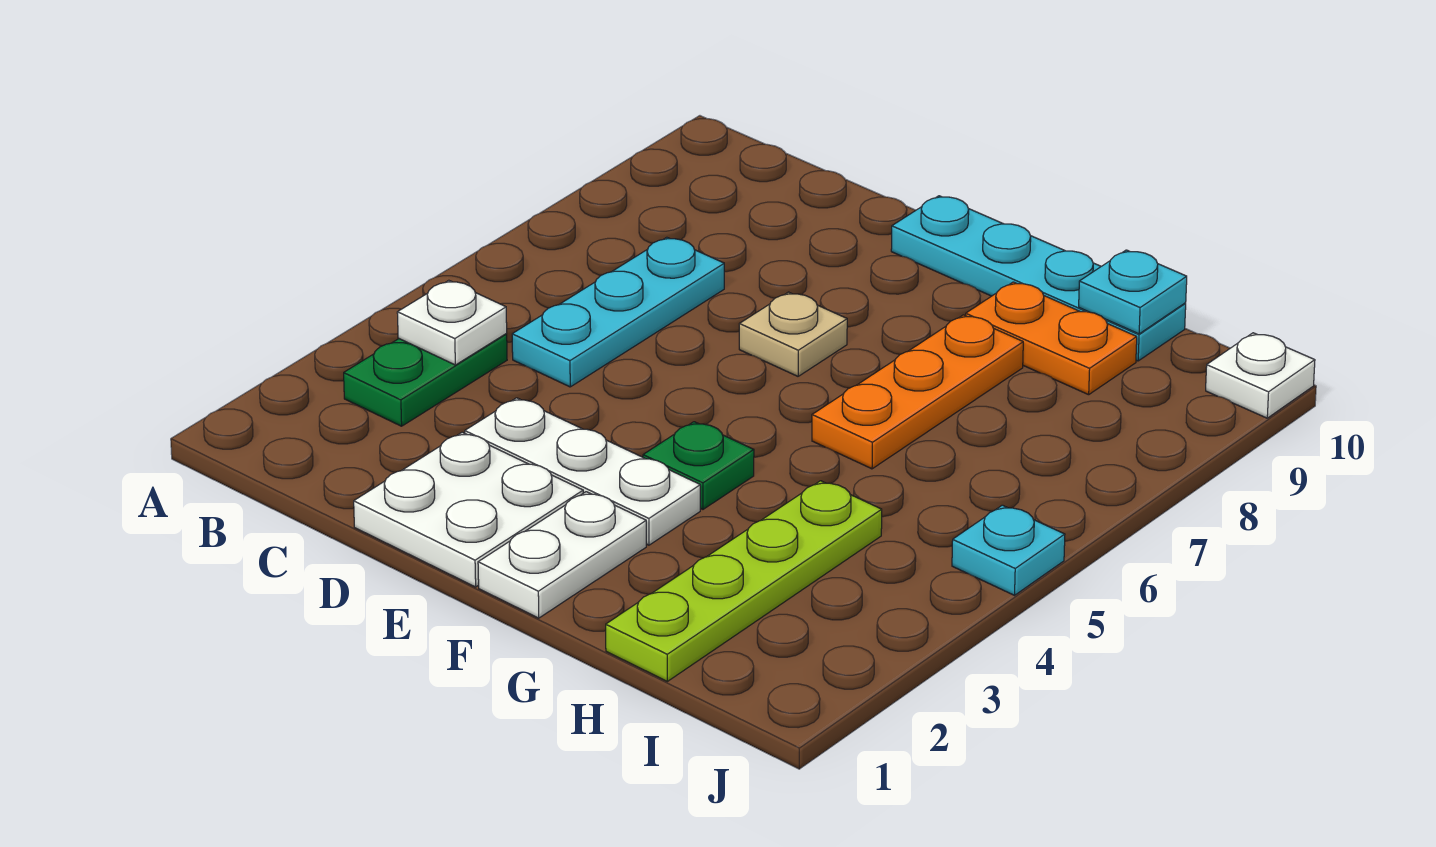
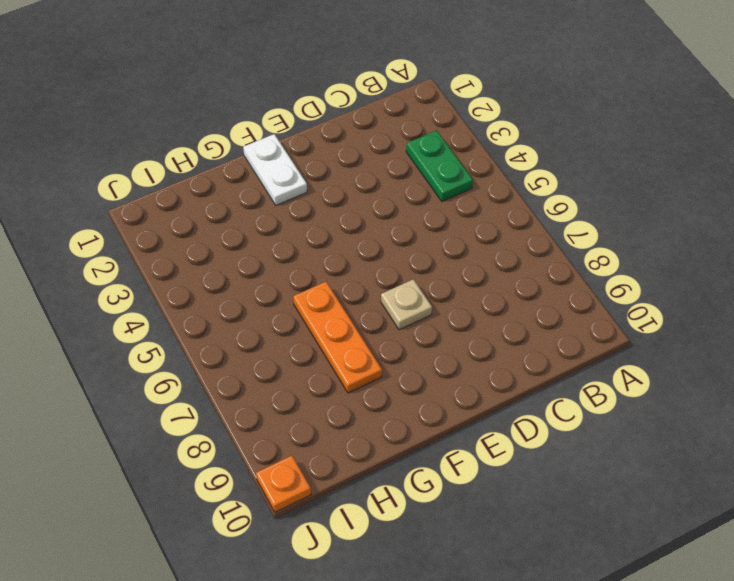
orange plate J10 level 1 -> white plate J10 level 1
none -> cyan plate C5:C7 level 1
none -> white plate D1:E2 level 1
none -> white plate D3:F3 level 1

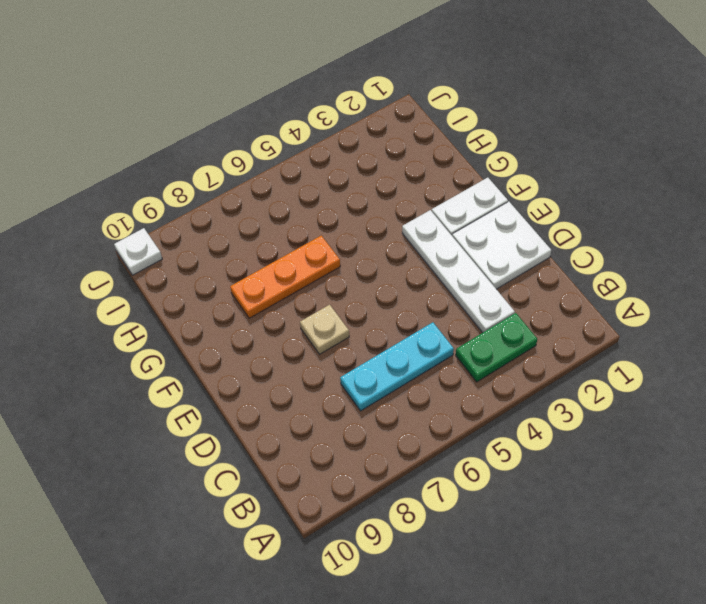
white plate C3:F3 level 1 -> white plate D3:F3 level 1
none -> cyan plate E10:H10 level 1
none -> green plate F4 level 1
none -> orange plate G9:H9 level 1

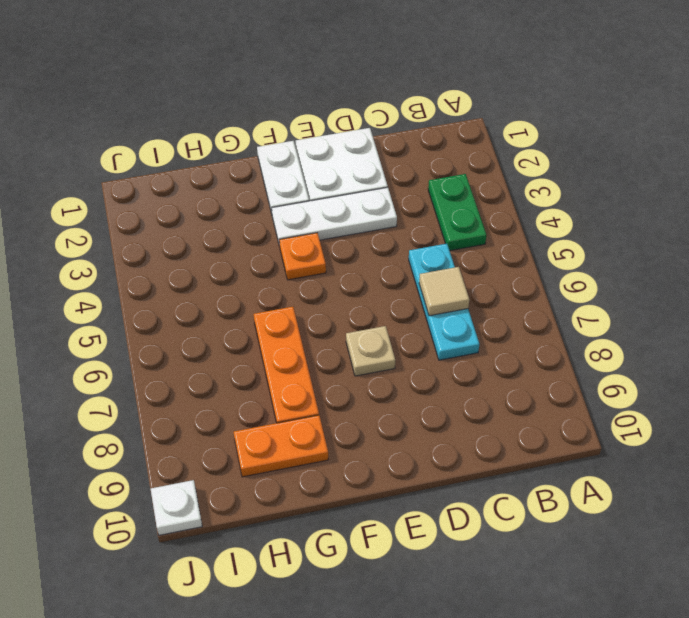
tan tile C6 level 2 -> none
orange plate F4 level 1 -> green plate F4 level 1
none -> cyan plate E10:H10 level 1
none -> lime plate H1:H4 level 1
none -> cyan plate J5 level 1

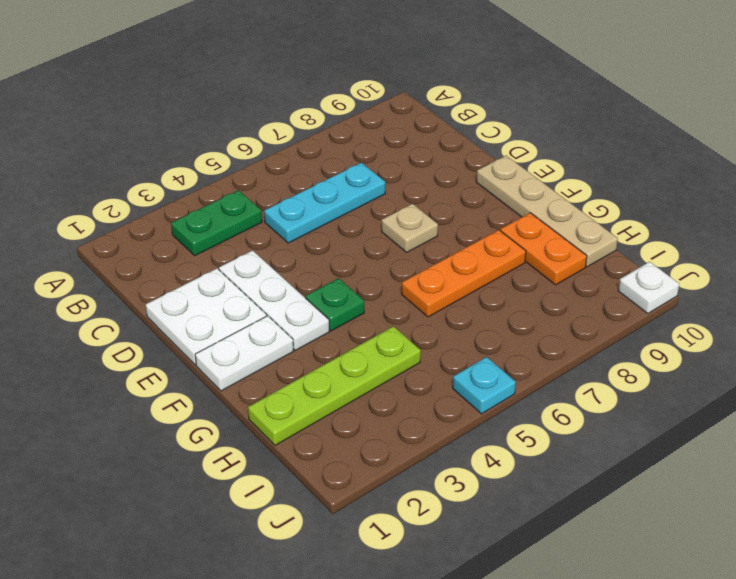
tan plate E10:H10 level 1 -> cyan plate E10:H10 level 1
none -> white plate B4 level 2
none -> cyan plate H10 level 2

